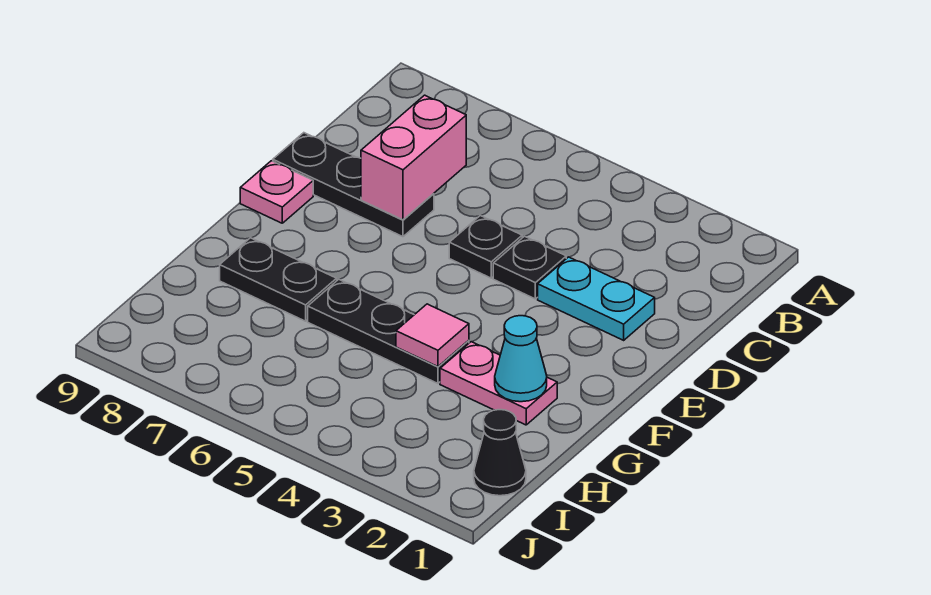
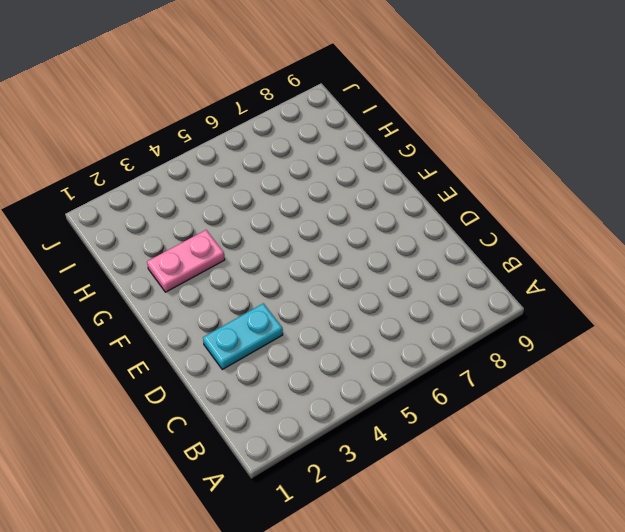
none -> black plate D4 level 1
none -> black plate D5 level 1
none -> black plate D7:D9 level 1

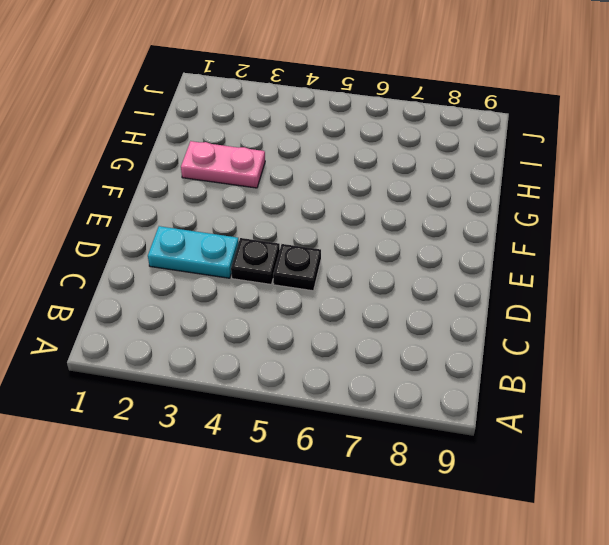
none -> black plate D7:D9 level 1
none -> pink plate E9 level 1
none -> black plate G4:G6 level 1

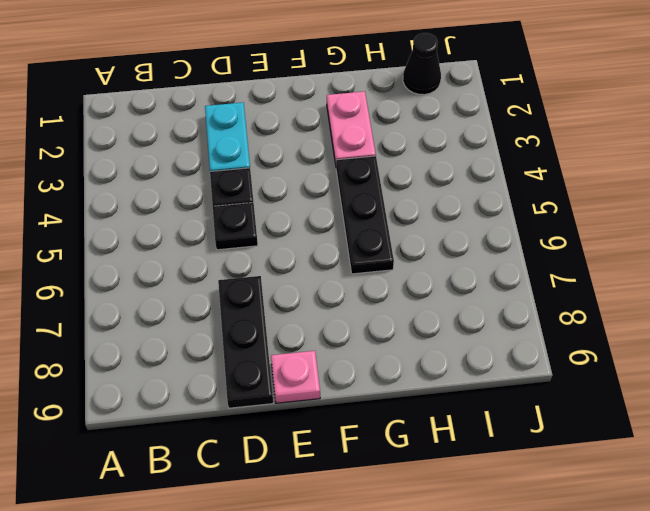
none -> black plate G7:G8 level 1
none -> pink brick C7:D7 level 2
none -> cyan cone G2 level 2

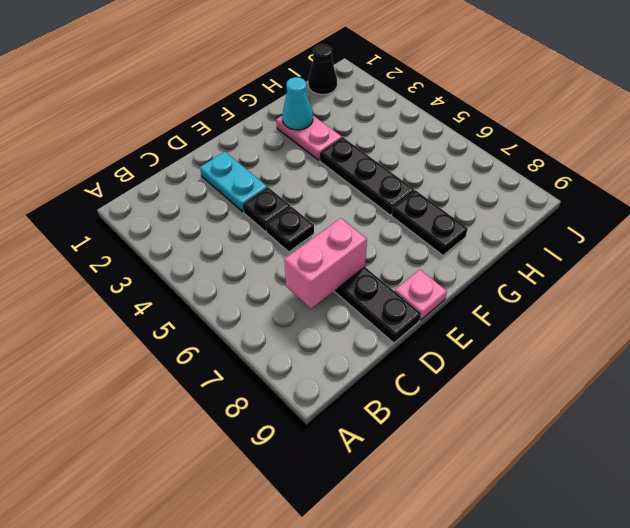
none -> pink tile G4 level 2

